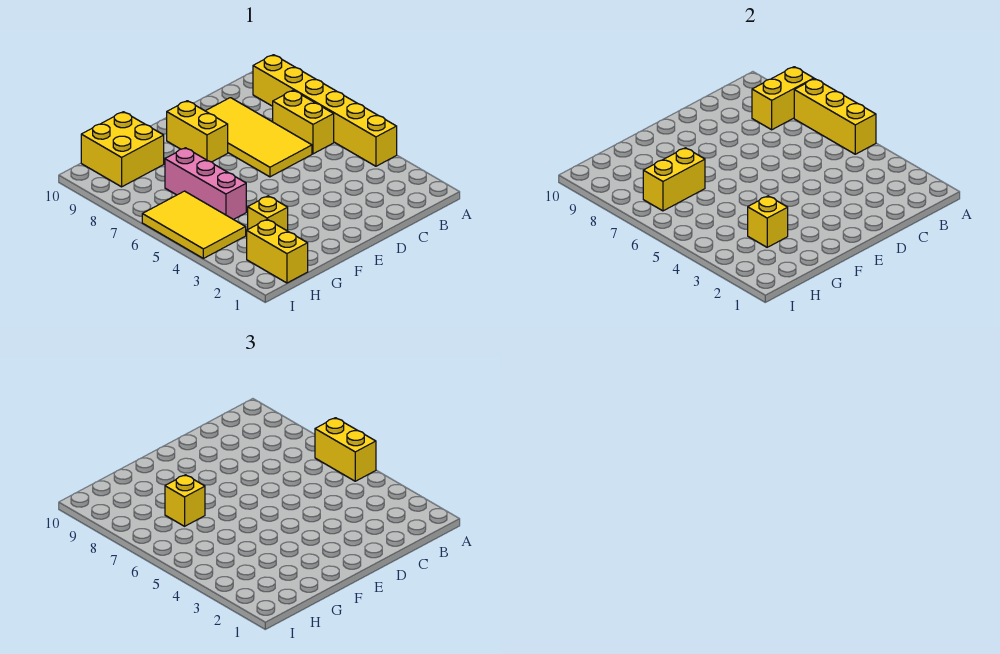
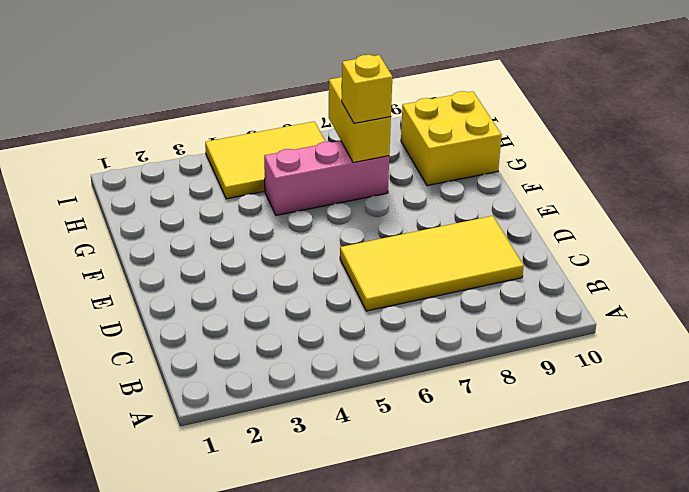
none -> yellow brick A4:A9 level 1
none -> yellow brick B6:B7 level 1
none -> yellow brick E8:E9 level 1

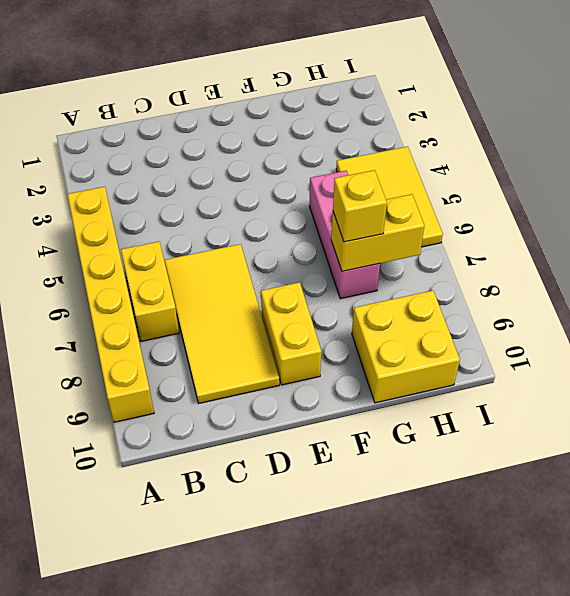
none -> yellow brick G3 level 1
none -> yellow brick H1:H2 level 1
none -> yellow brick A5:A7 level 2

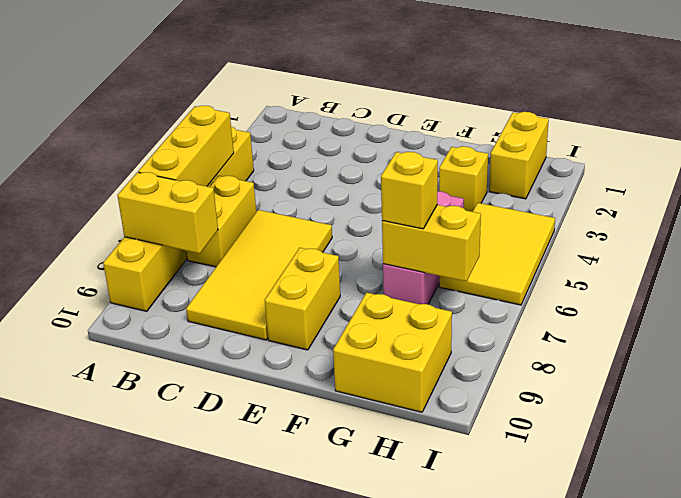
none -> yellow brick G3 level 2
none -> yellow brick A5:A6 level 3

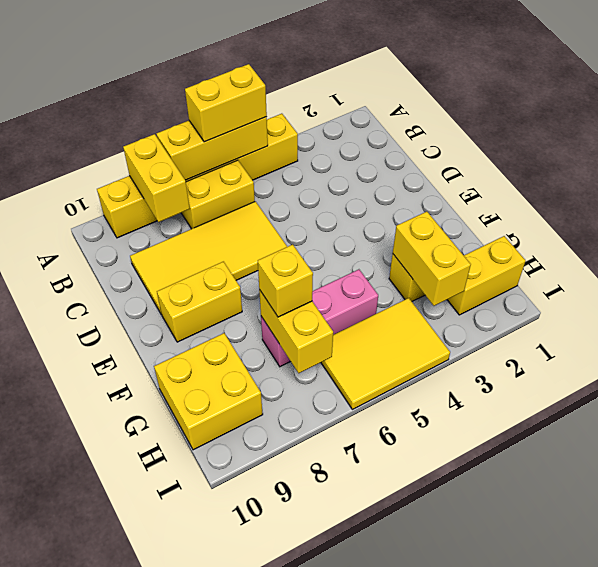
yellow brick G3:H3 level 2 -> yellow brick G3 level 2

